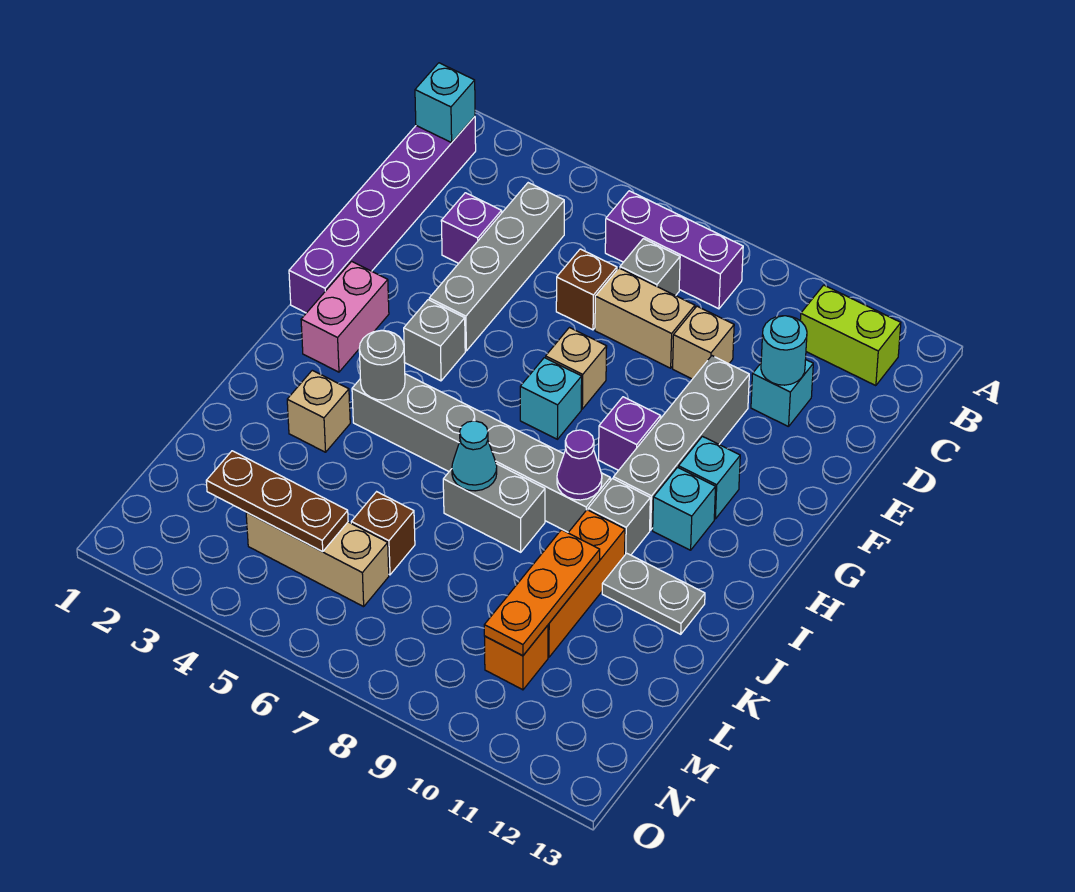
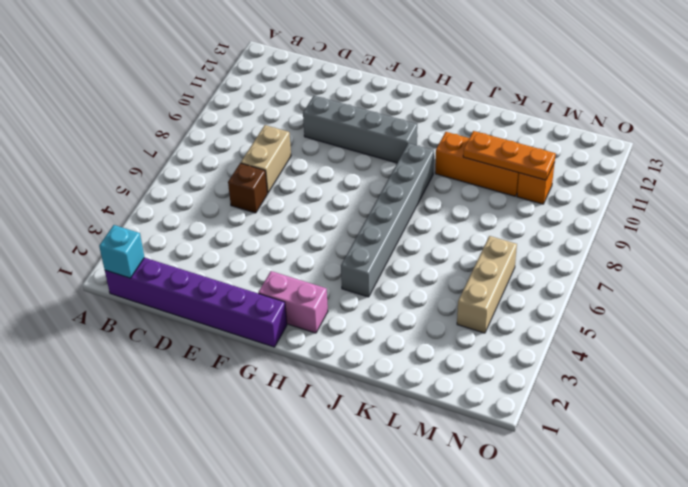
none -> purple brick B6:B8 level 1
none -> lime brick B11:B12 level 1
none -> grey brick C4:F4 level 1
none -> grey brick C7 level 1

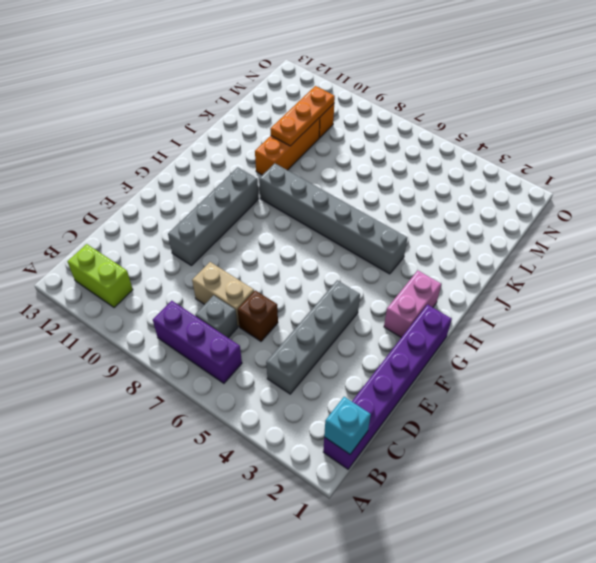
none -> purple brick D3 level 1
none -> tan brick D9 level 1
none -> cyan brick D11 level 1
none -> tan brick F7 level 1

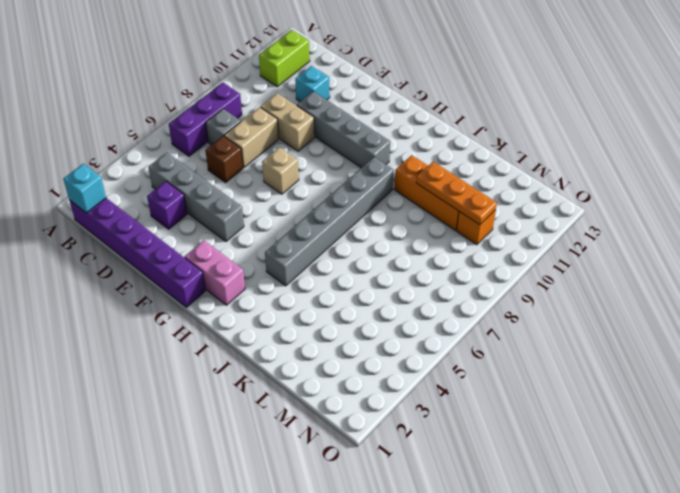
tan brick D9:E9 level 1 -> tan brick D9 level 1
none -> grey brick G4 level 1
none -> cyan brick G7 level 1
none -> purple brick G9 level 1
none -> cyan brick G11 level 1

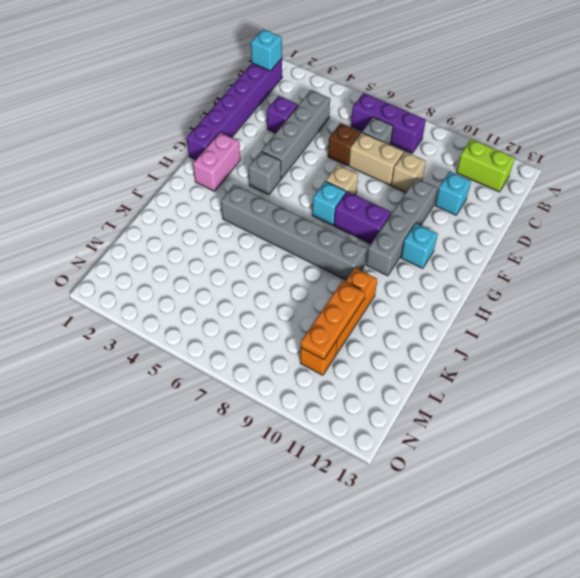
purple brick G8:G9 level 1 -> purple brick G9 level 1
none -> cyan brick H11 level 1
none -> grey brick I10 level 1
none -> tan brick J3 level 1
none -> grey brick J7:J8 level 1

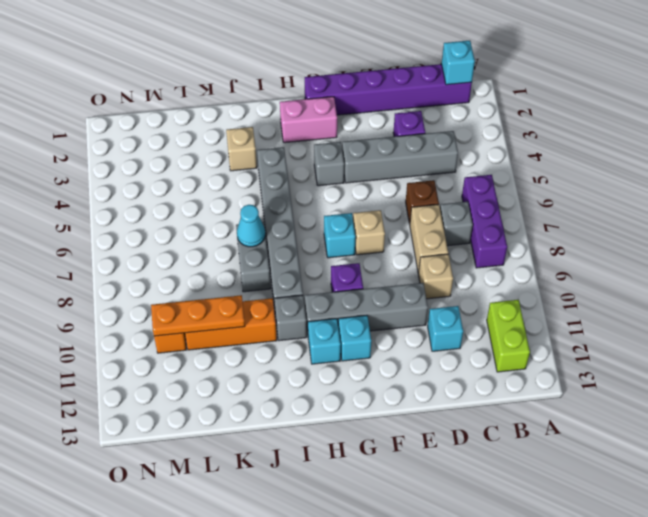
none -> grey plate J11:J12 level 1
none -> brown brick L6 level 1
none -> tan brick M4:M6 level 1
none -> cyan round brick D11 level 2

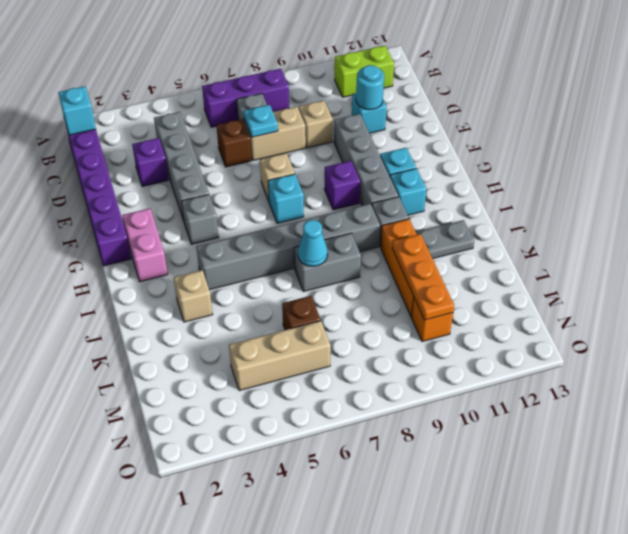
cyan plate D7 level 2 -> none
none -> grey round brick I4 level 2
none -> purple cone I9 level 2
none -> brown plate M3:M5 level 2

